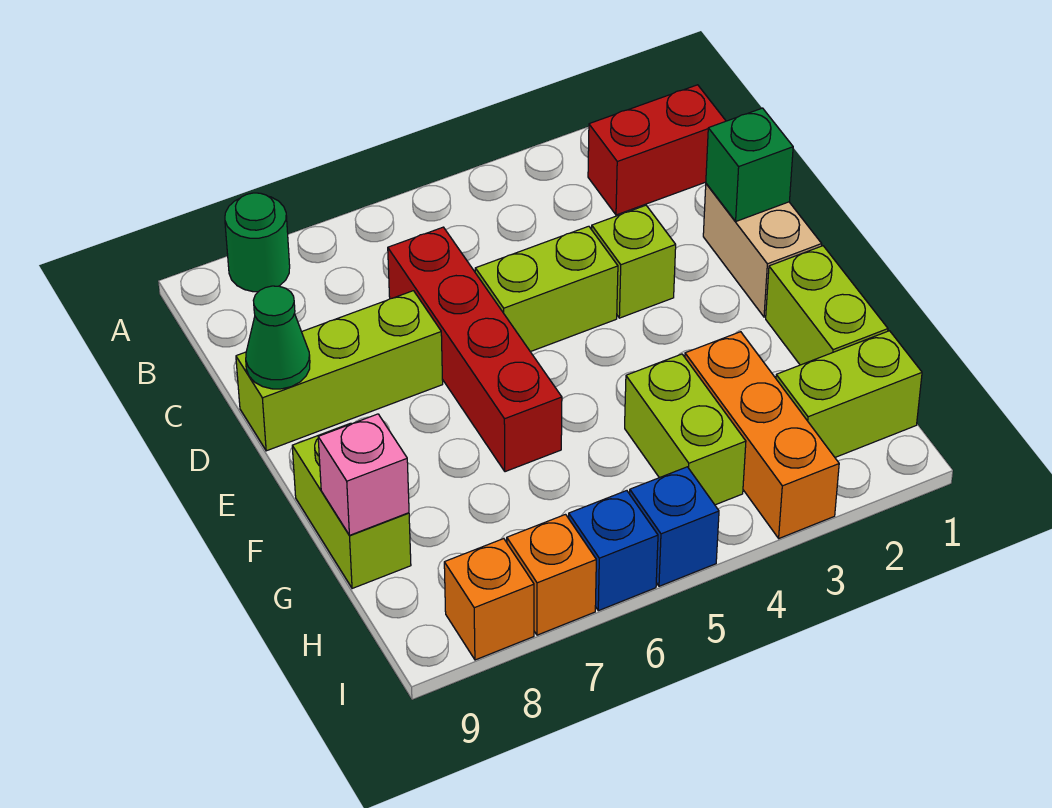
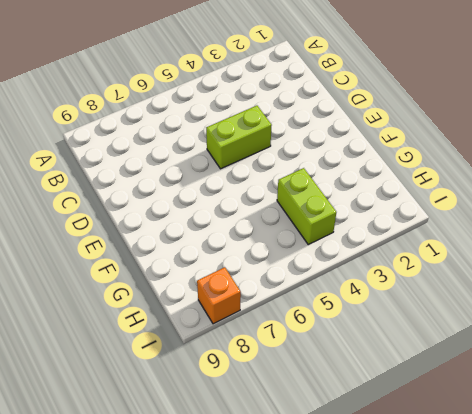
none -> green round brick A8 level 1
none -> red brick B1:B2 level 1
none -> red brick C6:F6 level 1

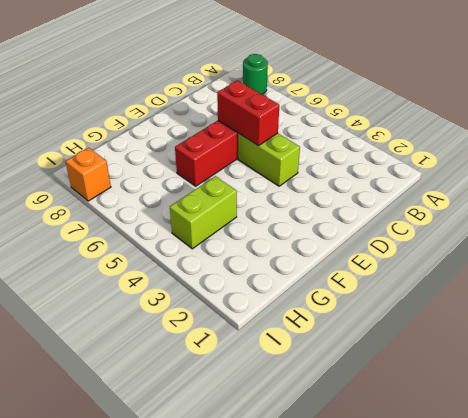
red brick D5:D6 level 2 -> red brick B1:B2 level 1
none -> tan brick D1:E1 level 1
none -> lime brick D3 level 1
none -> lime brick D7:D9 level 1

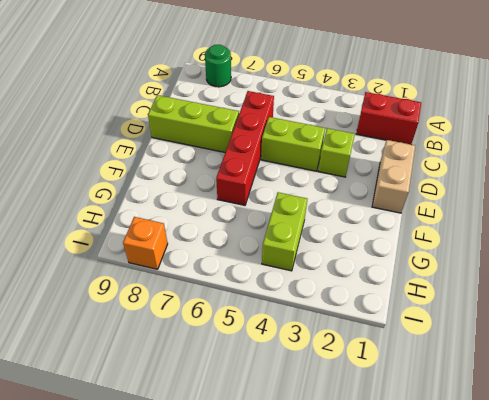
none -> lime brick F1:G1 level 1
none -> lime brick F9:G9 level 1
none -> orange brick G3:I3 level 1

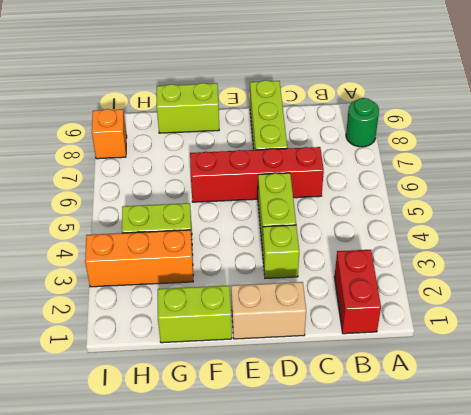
none -> lime brick H1:H2 level 1
none -> blue brick I5 level 1
none -> blue brick I6 level 1

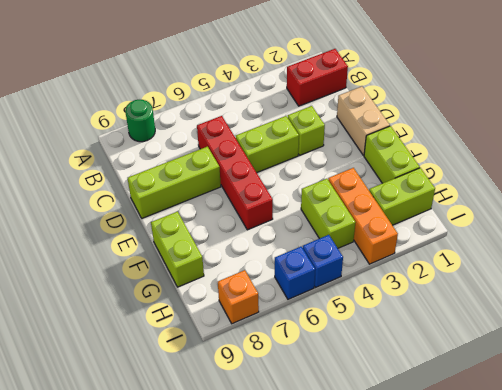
none -> orange brick I7 level 1
none -> green brick D1 level 2
none -> green cone D9 level 2

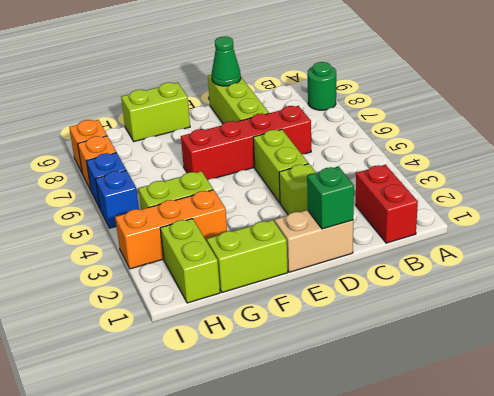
none -> pink brick G9 level 2

